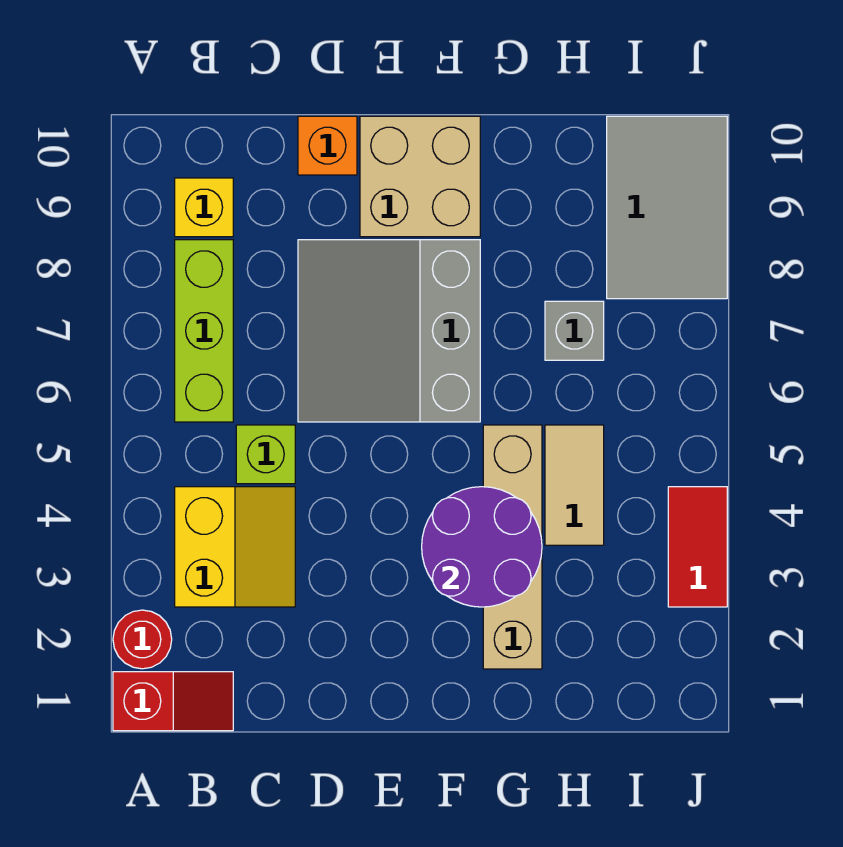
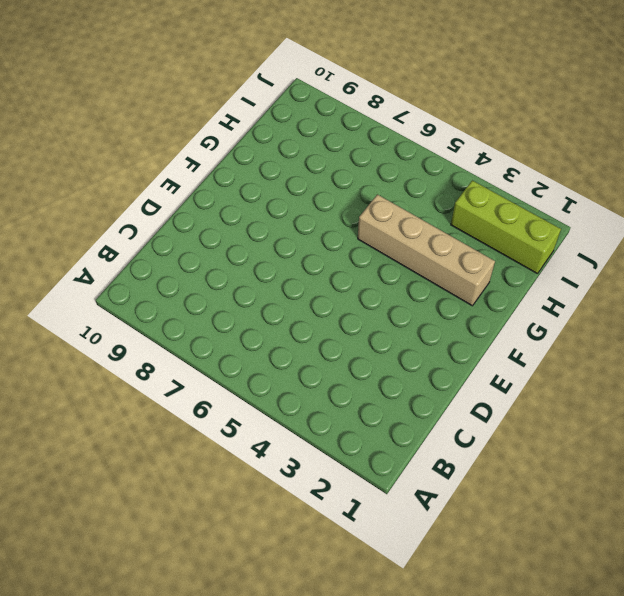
lime brick I1:I3 level 1 -> lime brick B6:B8 level 1
none -> red slope A1:B1 level 1 top A
none -> red round brick A2 level 1
none -> yellow slope B3:C4 level 1 top B

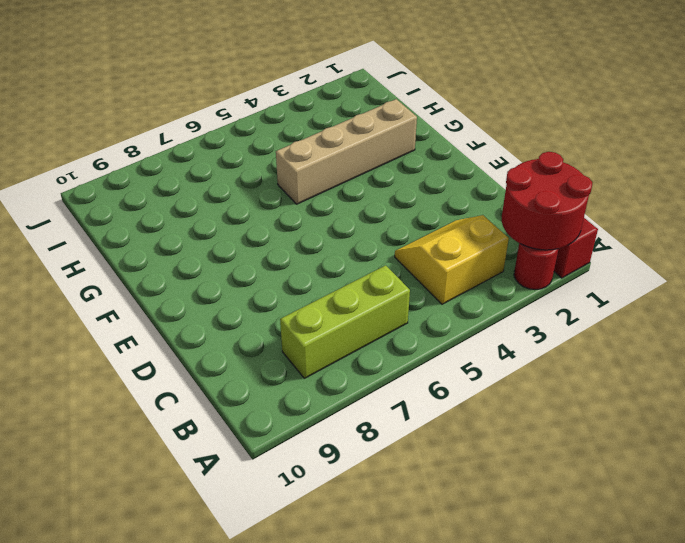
red round brick A1:B2 level 2 -> none
none -> yellow brick B9 level 1
none -> lime brick C5 level 1
none -> grey slope D6:F8 level 1 top F

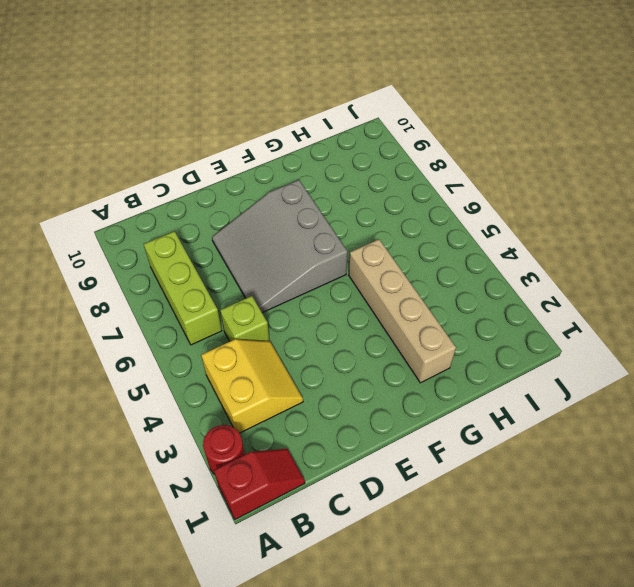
none -> yellow brick B9 level 1
none -> orange brick D10 level 1
none -> tan brick E9:F10 level 1

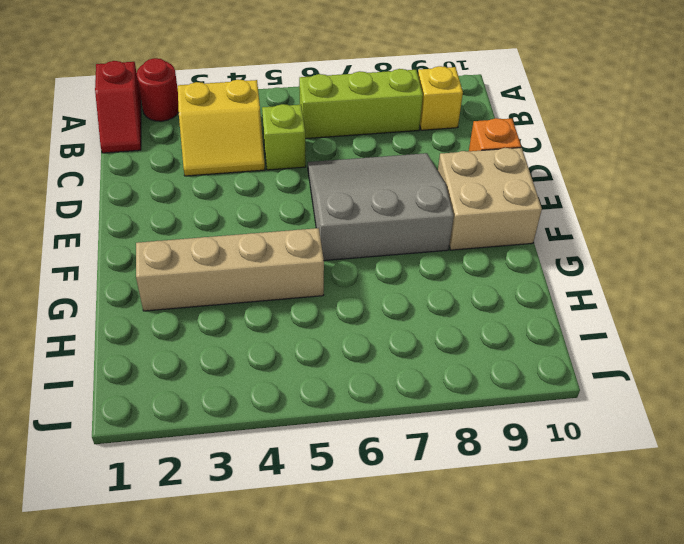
none -> tan tile H4:H5 level 1
none -> grey brick H7 level 1
none -> grey tile I8:J10 level 1

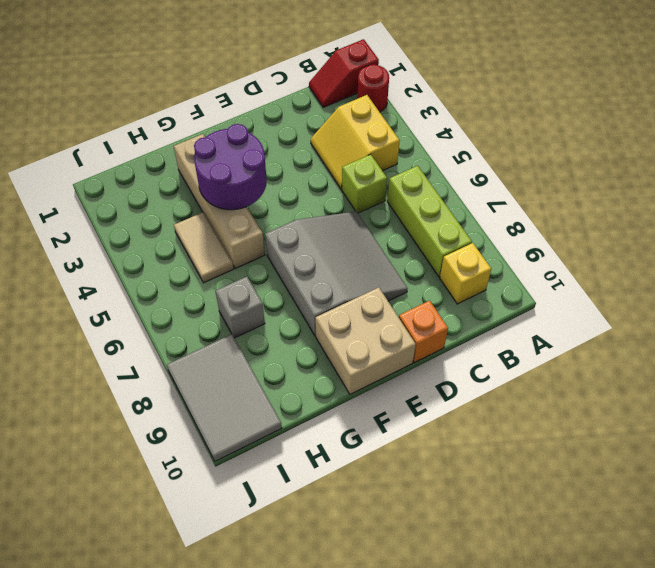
none -> red tile J3:J4 level 1

